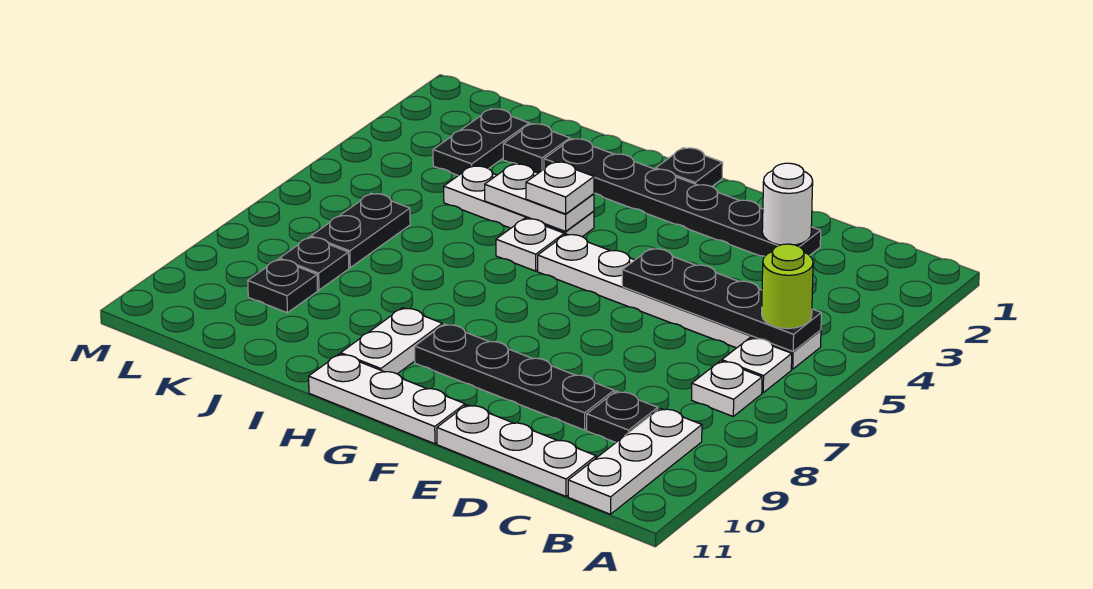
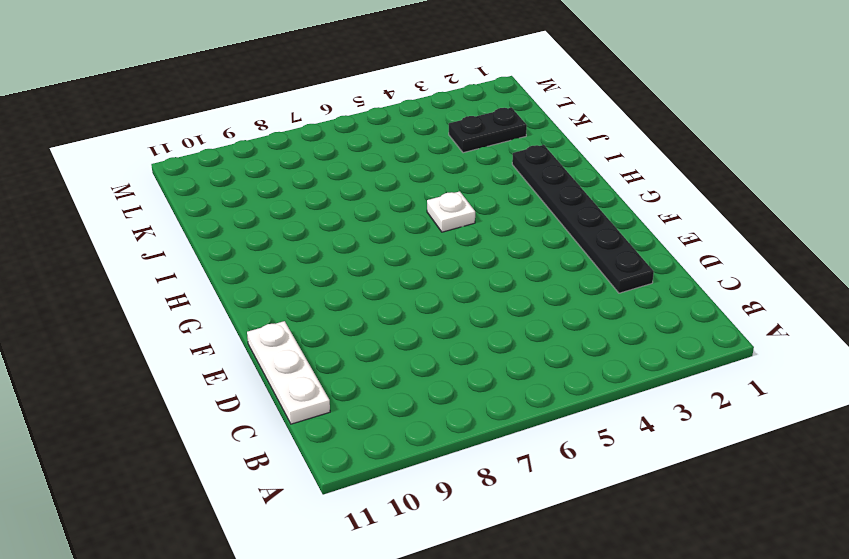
none -> white plate B5:G5 level 1
none -> white plate B6 level 1
none -> white plate B7 level 1

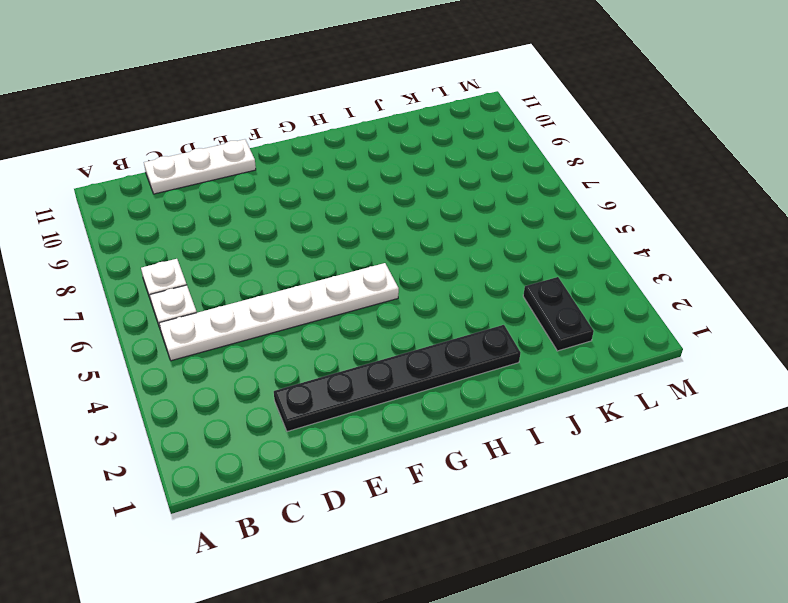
none -> white plate B9:B11 level 1
none -> black plate C9 level 1
none -> black plate D9:G9 level 1

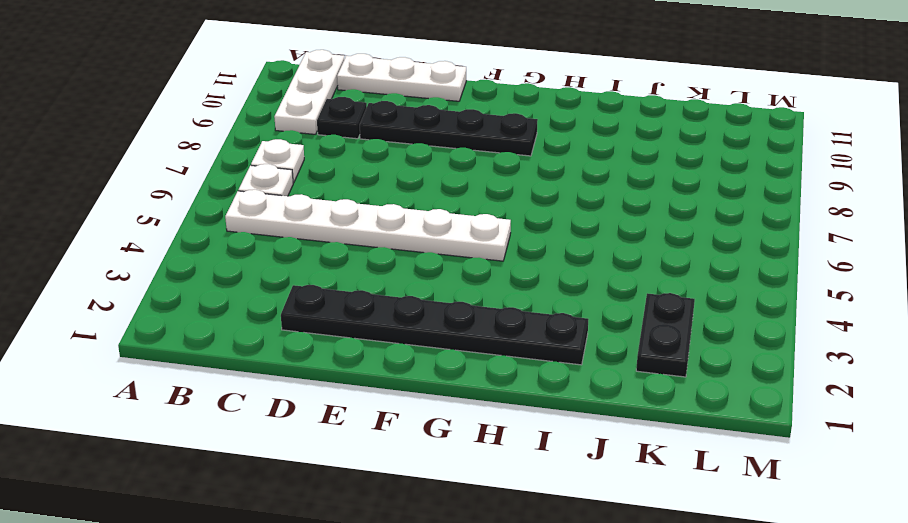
none -> white plate F11:H11 level 1
none -> black plate G1 level 1
none -> white plate H4:J4 level 1

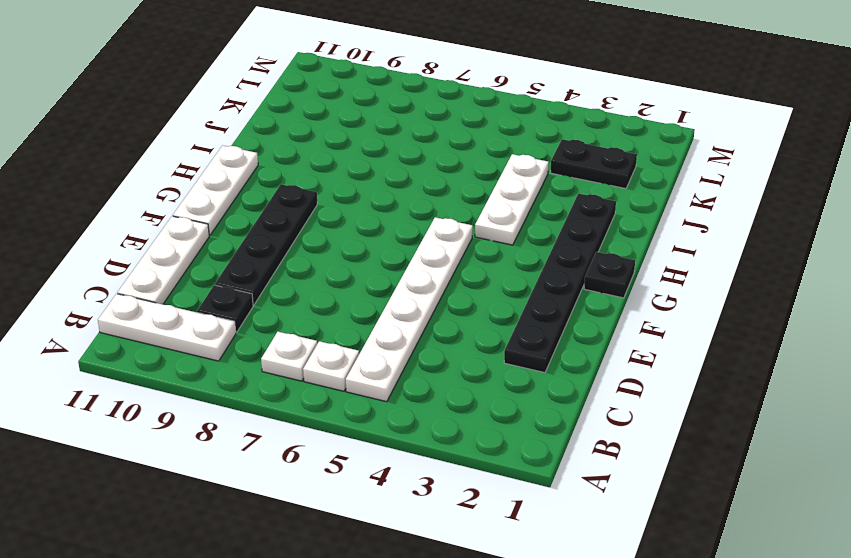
none -> white plate H5 level 1
none -> white plate H9:H10 level 1
none -> black plate J2 level 1

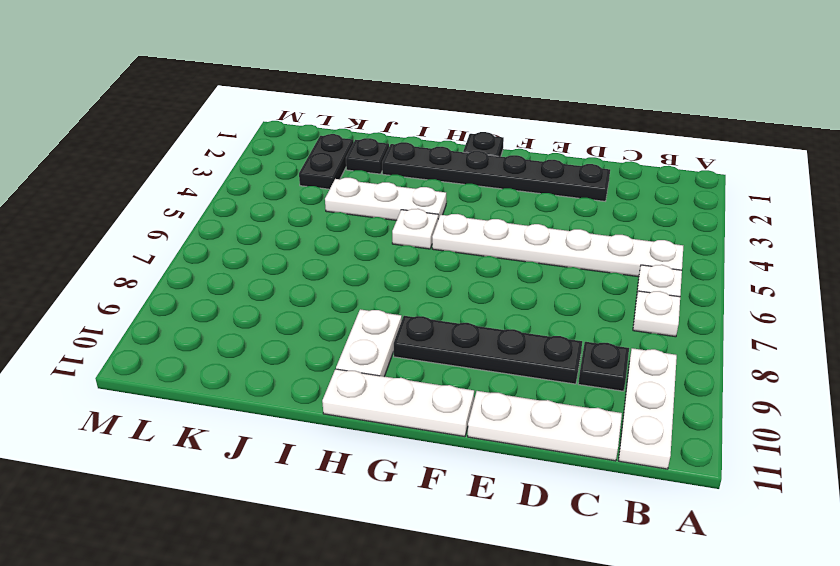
none -> black plate K6:K7 level 1
none -> black plate K8 level 1
none -> black plate K9 level 1

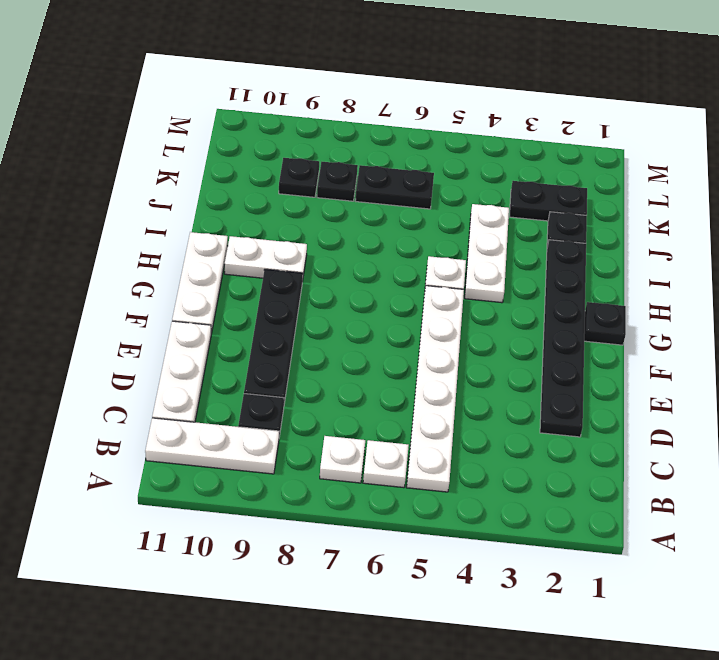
none -> black plate B5:E5 level 2
none -> white round brick D2 level 2
none -> white plate H4:I4 level 2

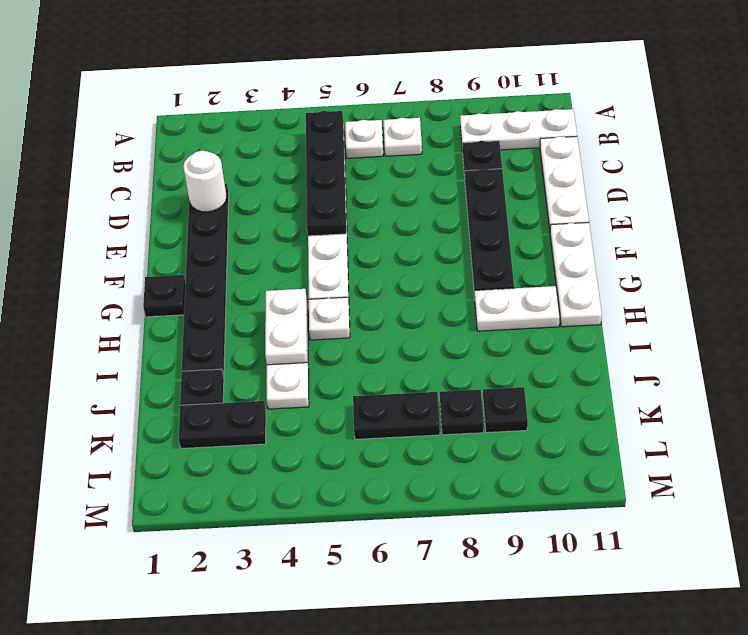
none -> lime round brick B5 level 3
none -> white plate H4 level 3

